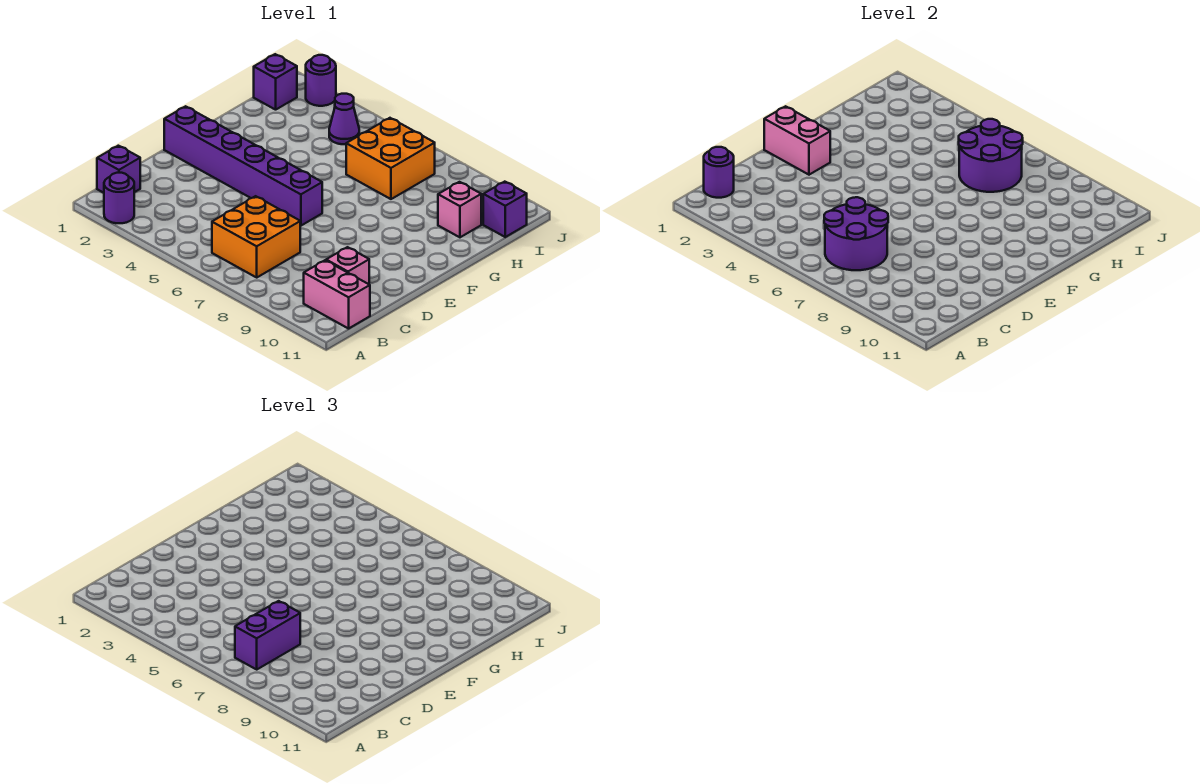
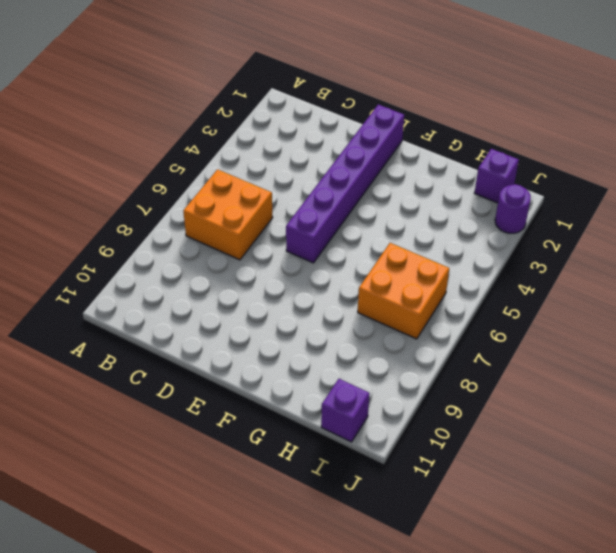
none -> purple round brick A2 level 1
none -> purple brick B1 level 1
none -> pink brick B10:B11 level 1

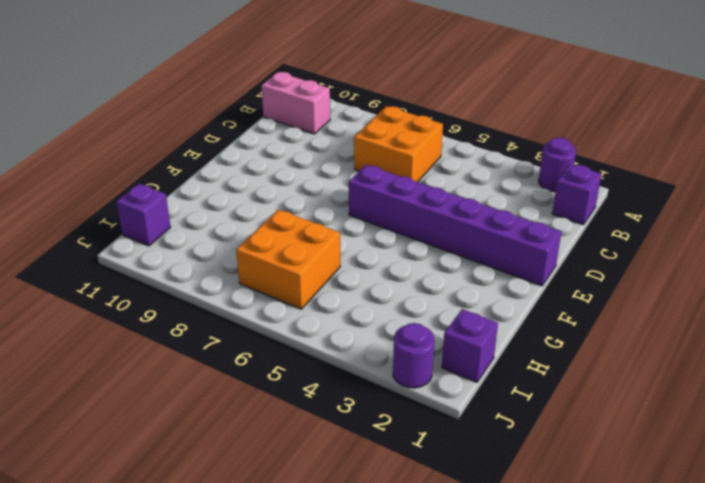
none -> pink brick C10 level 1
none -> pink brick H10 level 1
none -> purple cone I4 level 1

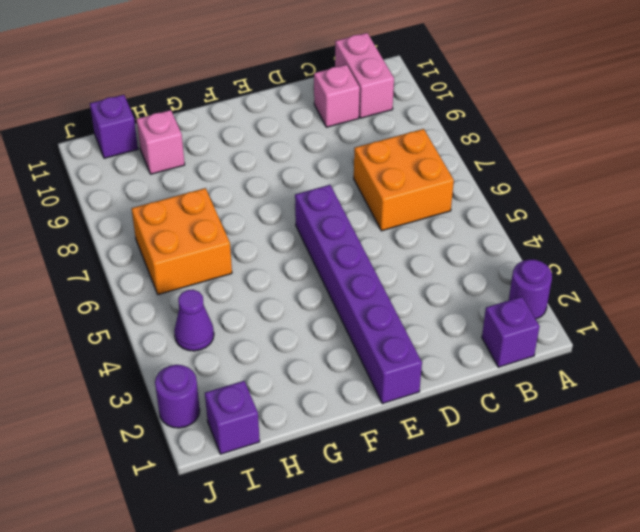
none -> purple round brick B1 level 2
none -> purple round brick B6:C7 level 2
none -> pink brick E1:E2 level 2

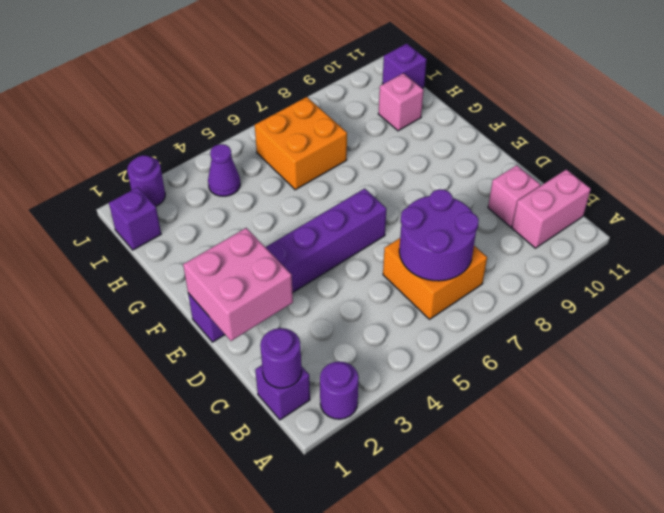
pink brick D1:E2 level 2 -> pink brick E1:E2 level 2
none -> purple round brick H6:I7 level 2
none -> purple brick B7:C7 level 3

